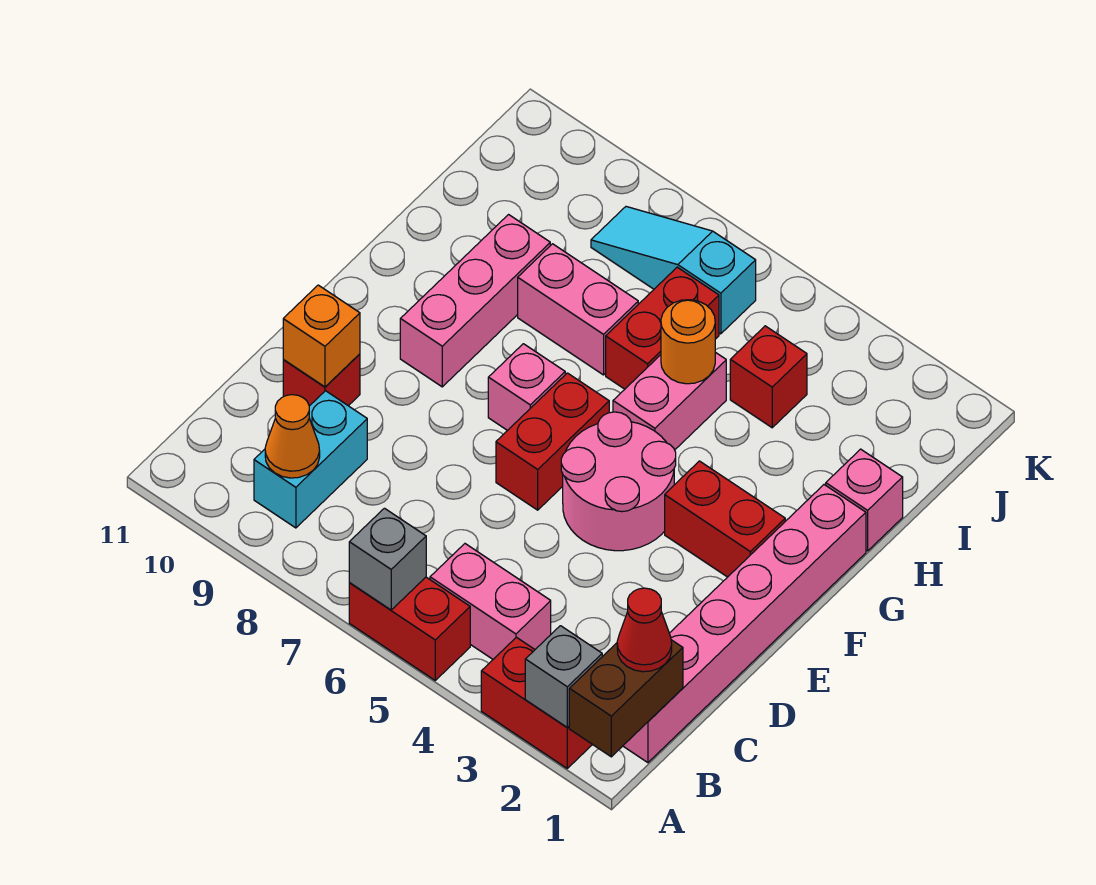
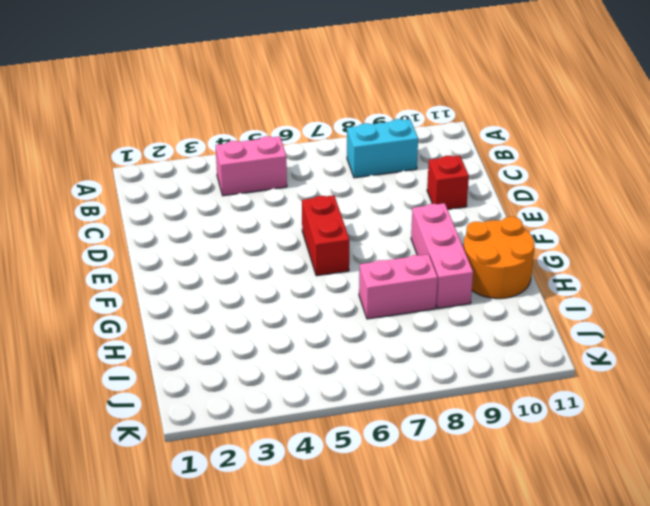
cyan brick B8:B9 level 1 -> cyan brick B9:C9 level 1
orange round brick G10:H11 level 1 -> none
none -> red brick A2:A3 level 1
none -> red brick A5:A6 level 1
none -> pink brick B1:G1 level 1

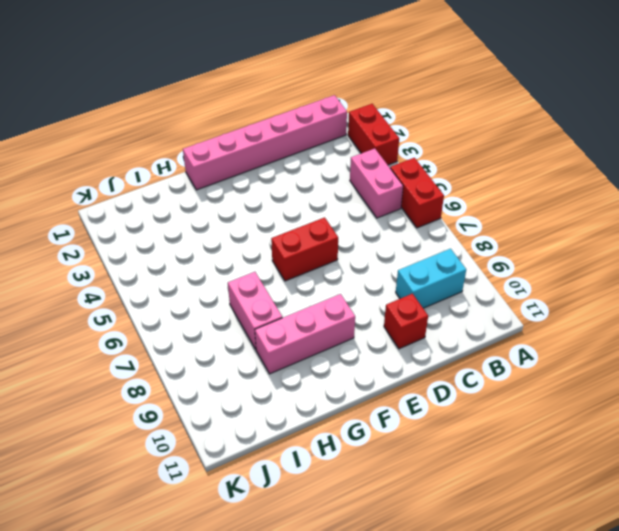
none -> pink round brick E4:F5 level 1
none -> red brick F2:F3 level 1
none -> pink brick F7 level 1

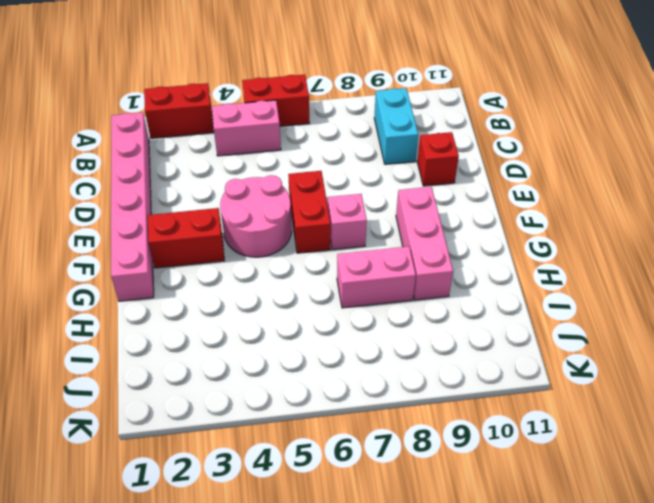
none -> pink brick G5:H5 level 1
none -> pink brick H1 level 1
none -> red brick H6:I6 level 1

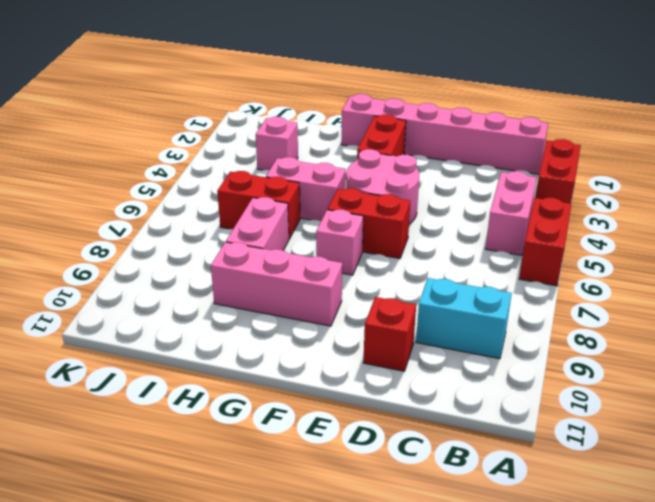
pink brick I3 level 1 -> pink brick H1 level 1
none -> red brick I4 level 1
none -> cyan slope J6:J8 level 1 top 6
none -> brown brick A1:B1 level 2

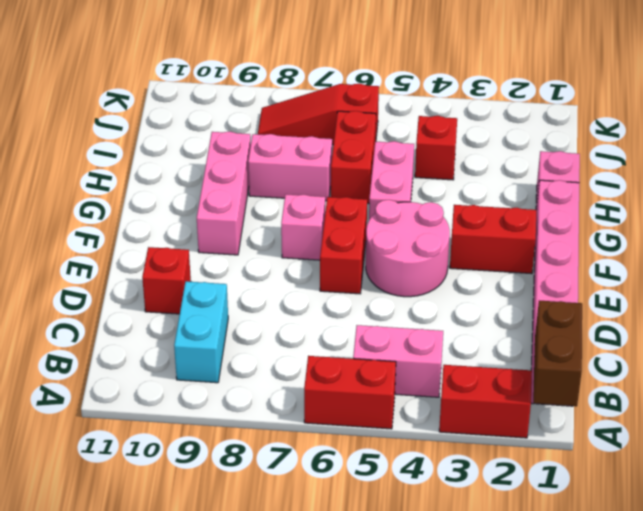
red slope J6:J8 level 1 top 6 -> cyan slope J6:J8 level 1 top 6
none -> grey brick A2 level 2
none -> grey brick A6 level 2
none -> orange cone B9 level 2

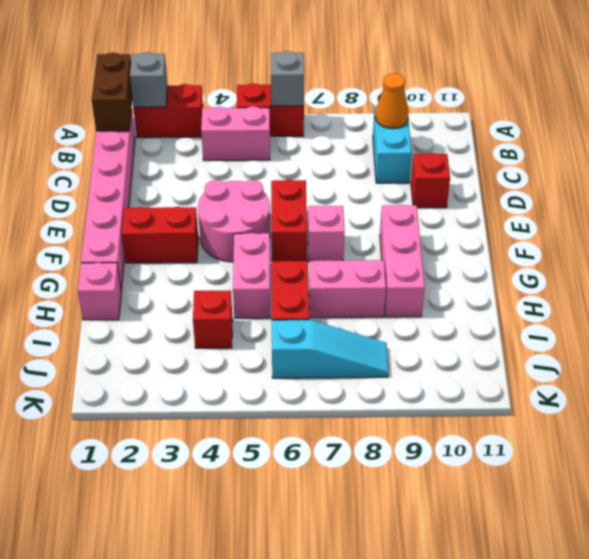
none -> orange brick D10 level 2
none -> orange round brick H5 level 2
none -> red cone B1 level 3

